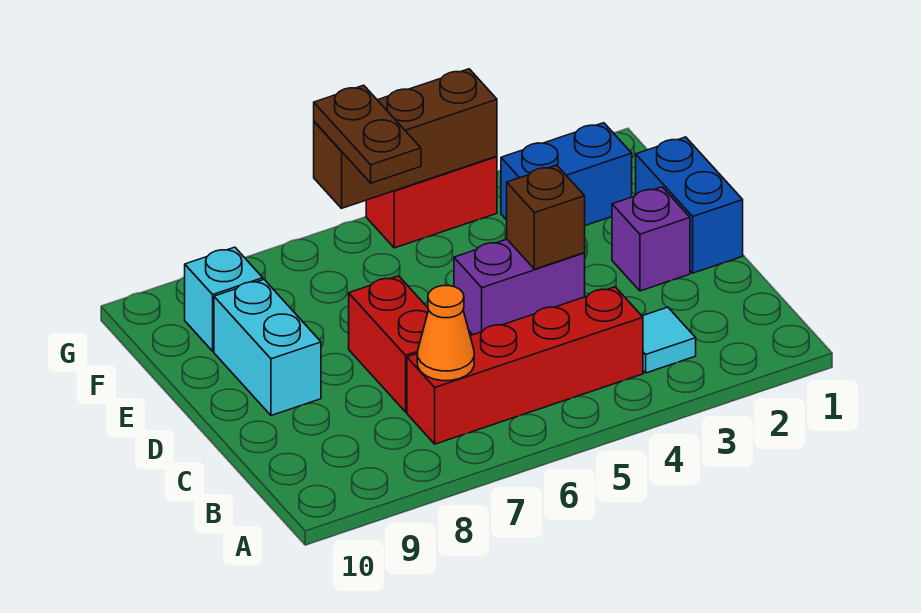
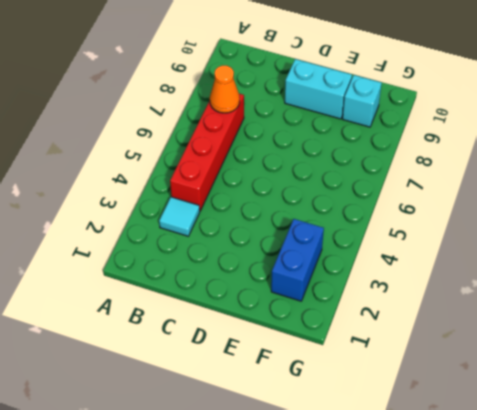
none -> red brick C7:D7 level 1
none -> blue brick D1:E1 level 1
none -> purple brick D2 level 1

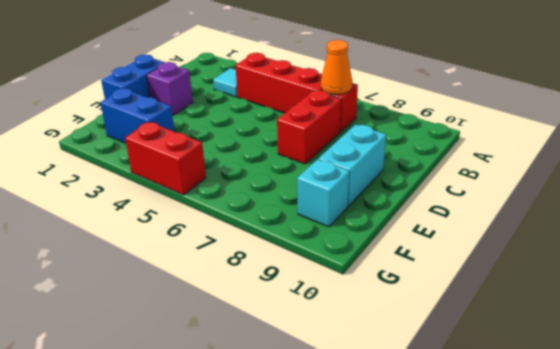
none -> purple brick D4:D5 level 1
none -> brown brick D4 level 2
none -> brown brick G4:G6 level 2

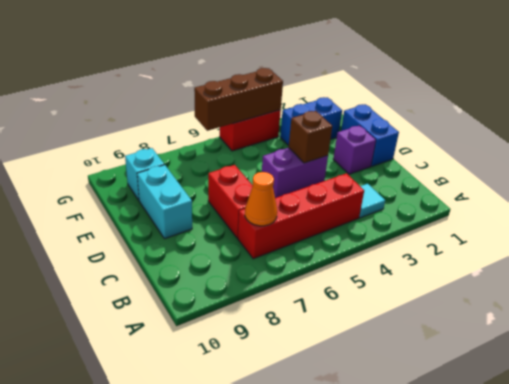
none -> brown plate F6:G6 level 3

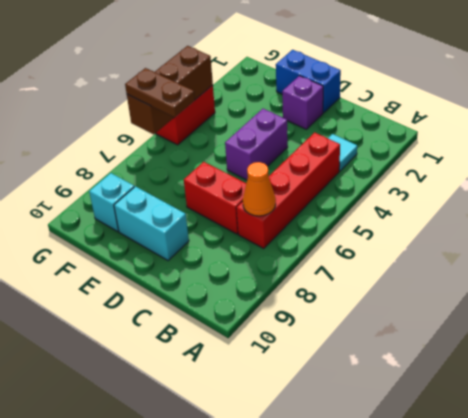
none -> blue brick F2:F3 level 1
none -> brown brick D4 level 2

